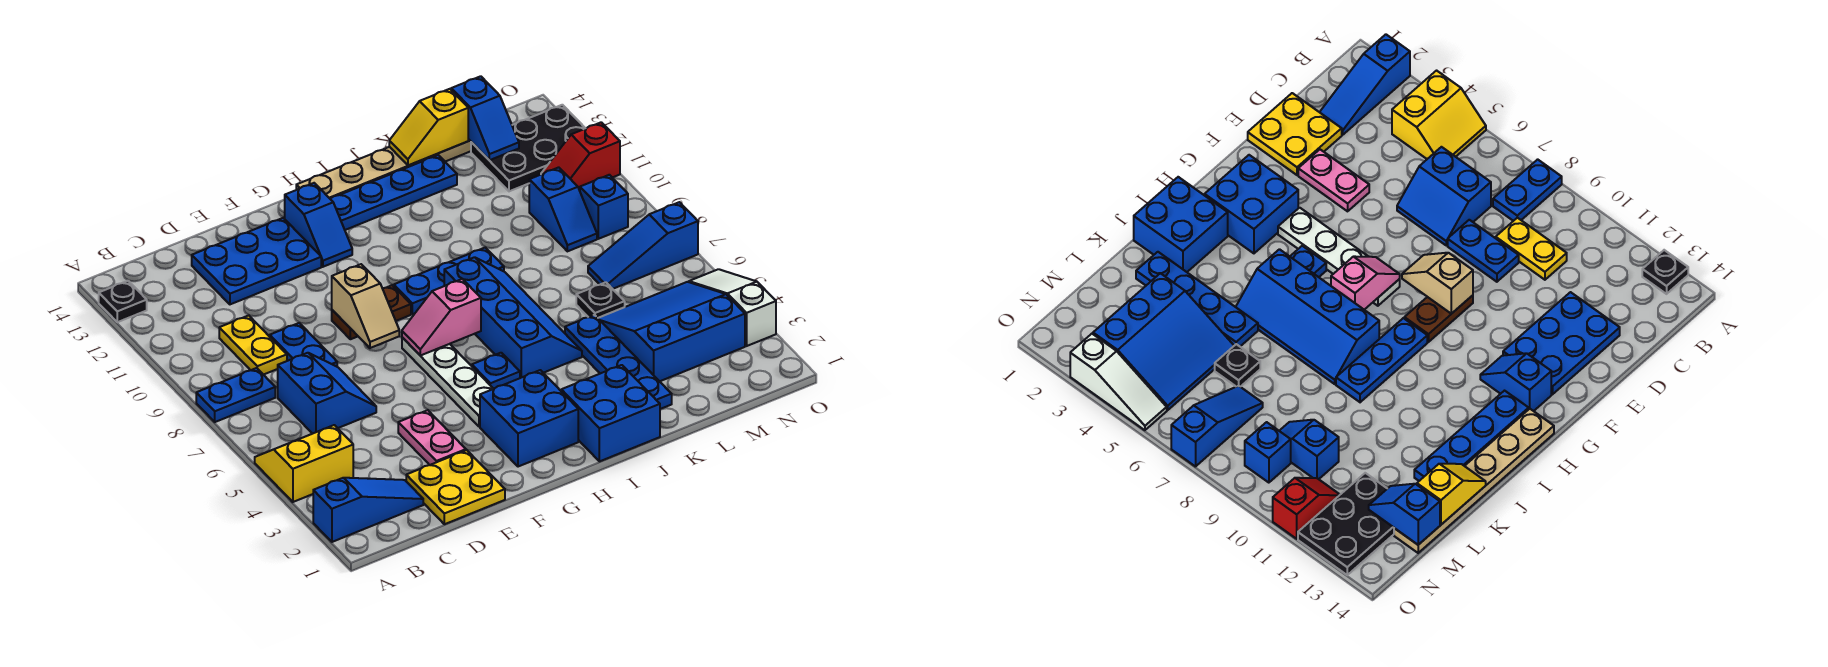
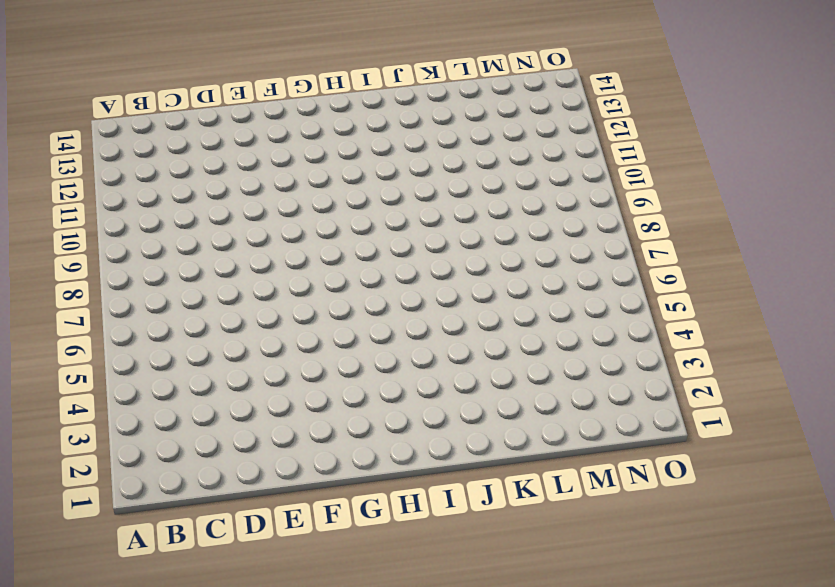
none -> blue slope A2:C2 level 1 top A
none -> yellow slope A4:B5 level 1 top 4
none -> blue plate A8:B8 level 1
none -> black plate A13 level 1

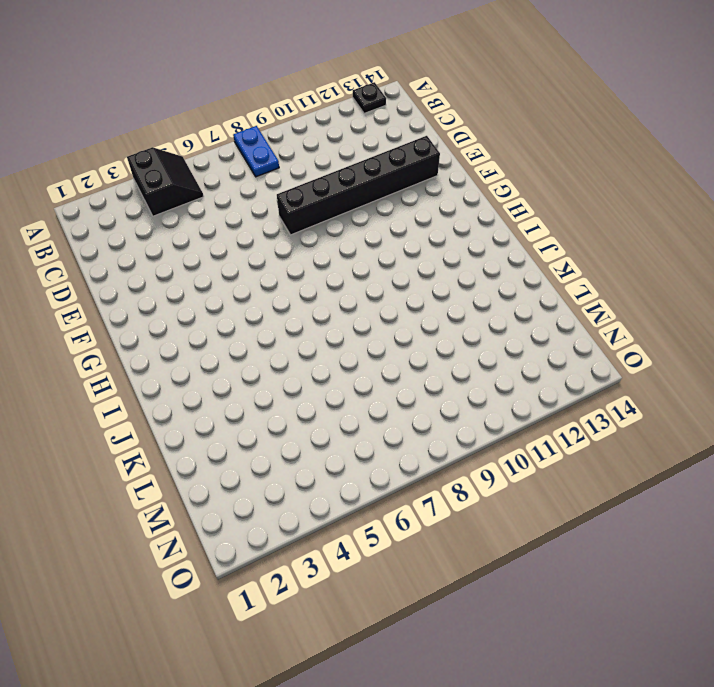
black slope A4:B5 level 1 top 4 -> yellow slope A4:B5 level 1 top 4
black brick E8:E13 level 1 -> blue plate D12:F13 level 1
none -> blue slope A2:C2 level 1 top A
none -> blue slope C6:D7 level 1 top C
none -> yellow plate C9:C10 level 1
none -> yellow plate D1:E2 level 1

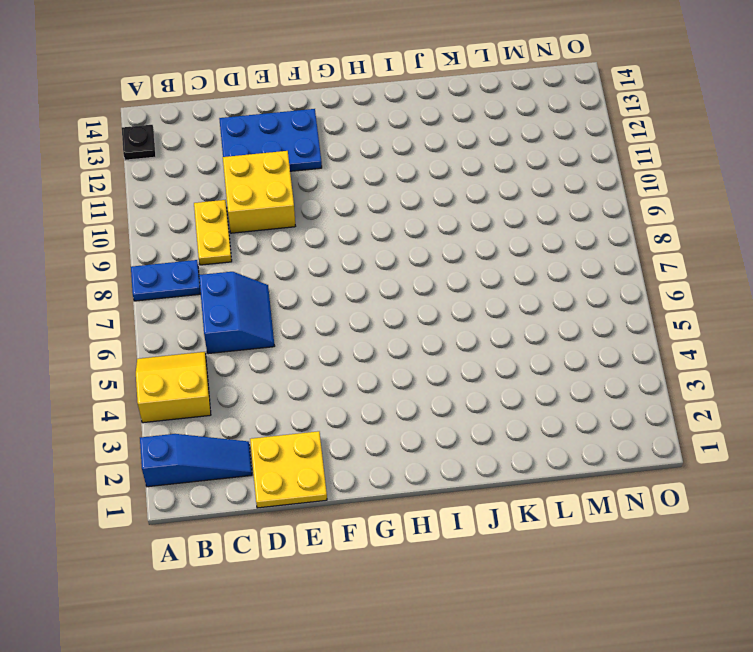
yellow brick D10:E11 level 1 -> none
none -> blue plate D8:D9 level 1
none -> pink plate E3:E4 level 1
none -> brown plate F9:G9 level 1
none -> blue brick G2:H3 level 1

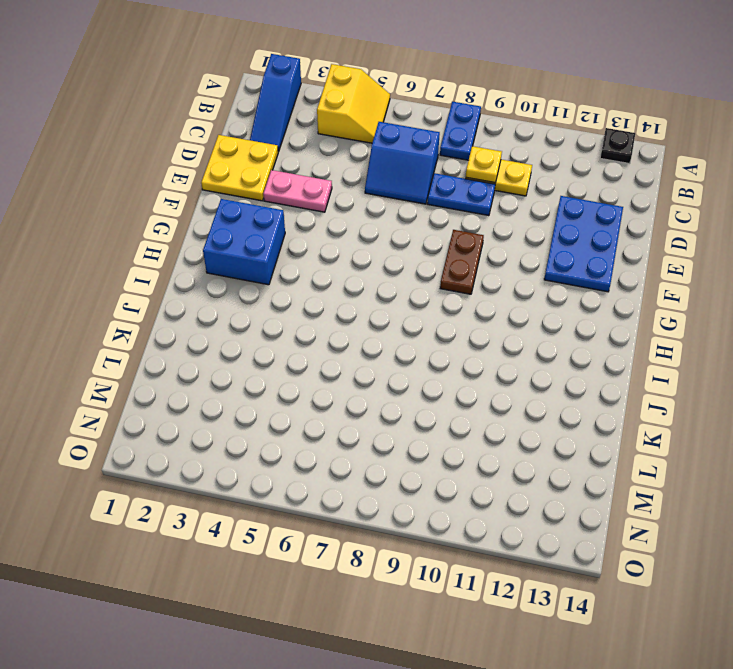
yellow plate C9 level 2 -> none
none -> white plate G4:G7 level 1
none -> blue slope G12:G13 level 1 top 13
none -> blue plate H5 level 1
none -> blue plate H9:J9 level 1

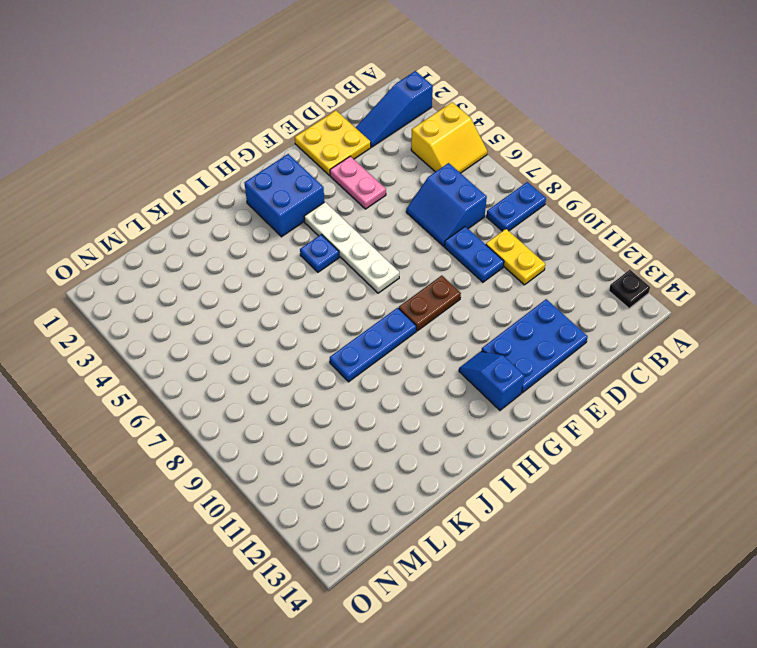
none -> blue plate H13:K13 level 1
none -> tan plate H14:M14 level 1
none -> blue brick I1:J2 level 1
none -> blue slope I5:J8 level 1 top I

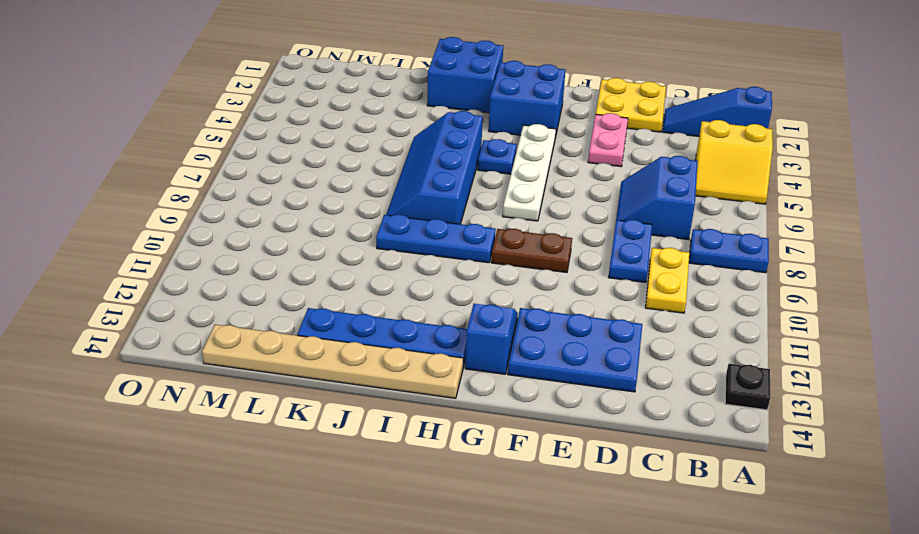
none -> blue plate K2:K5 level 1
none -> blue slope L3:N5 level 1 top 3
none -> black plate L6 level 1
none -> blue slope M7:O7 level 1 top O

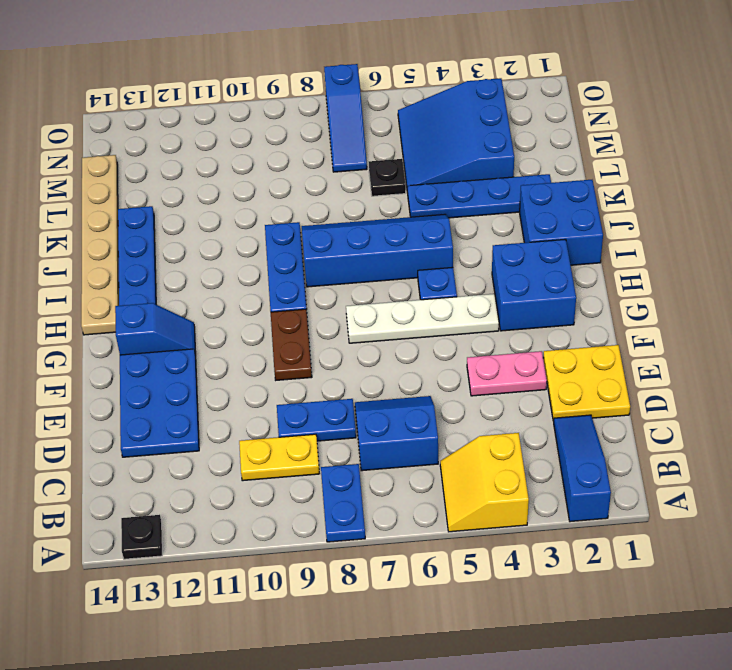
none -> blue slope M9:M10 level 1 top 10
none -> black plate M12:O13 level 1
none -> blue brick N9 level 1
none -> red slope N11:O11 level 1 top O

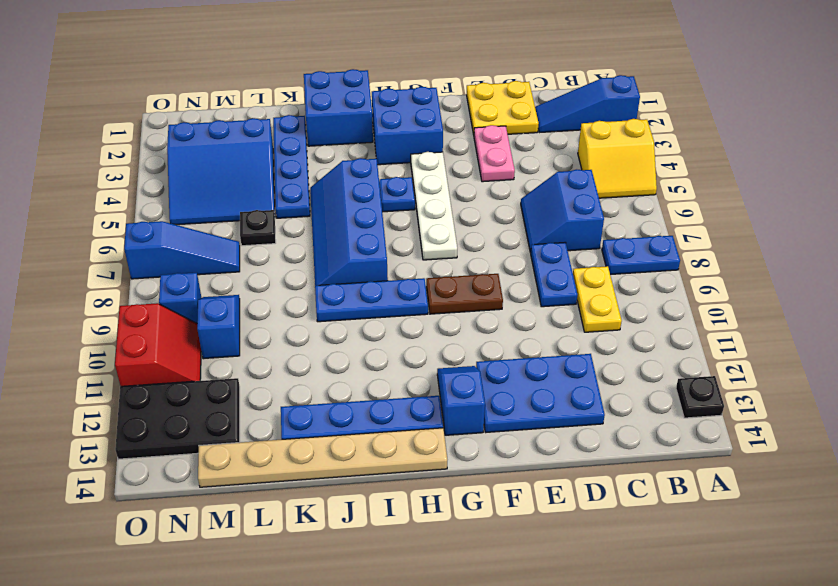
red slope N10:O11 level 1 top O -> red slope N11:O11 level 1 top O
none -> white slope O3:O5 level 1 top 3
none -> tan slope F8:F9 level 2 top 9
none -> pink slope G7:H7 level 2 top H
none -> yellow slope K14:L14 level 2 top L

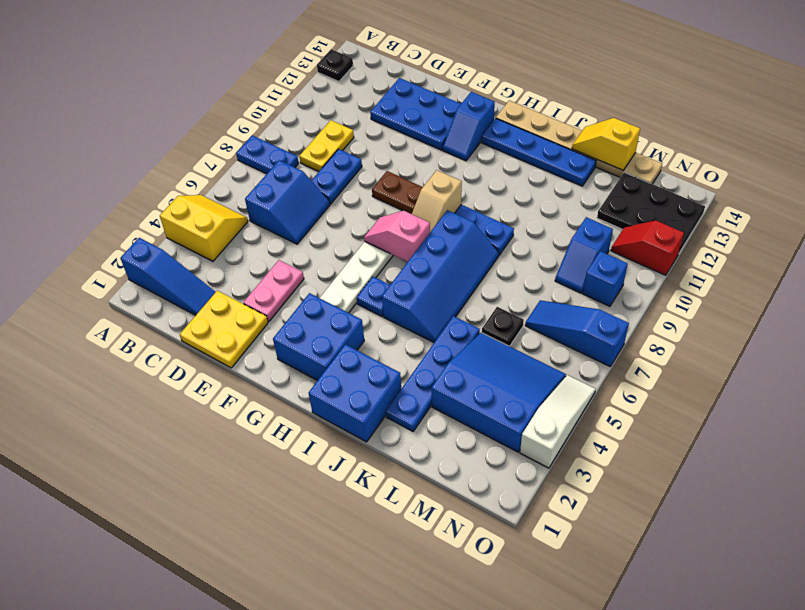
tan slope H8:H9 level 2 top 9 -> tan slope F8:F9 level 2 top 9
none -> blue slope M13:M14 level 2 top 14

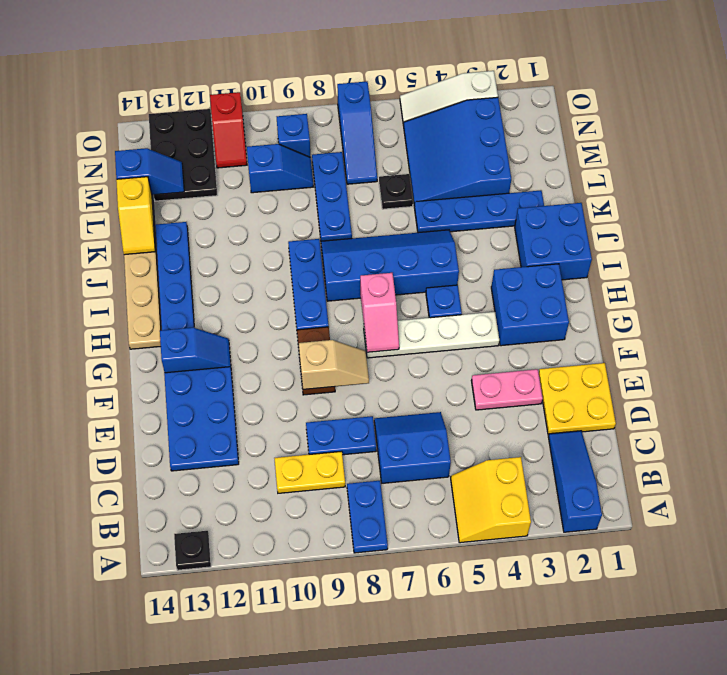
blue plate K8:M8 level 1 -> none

